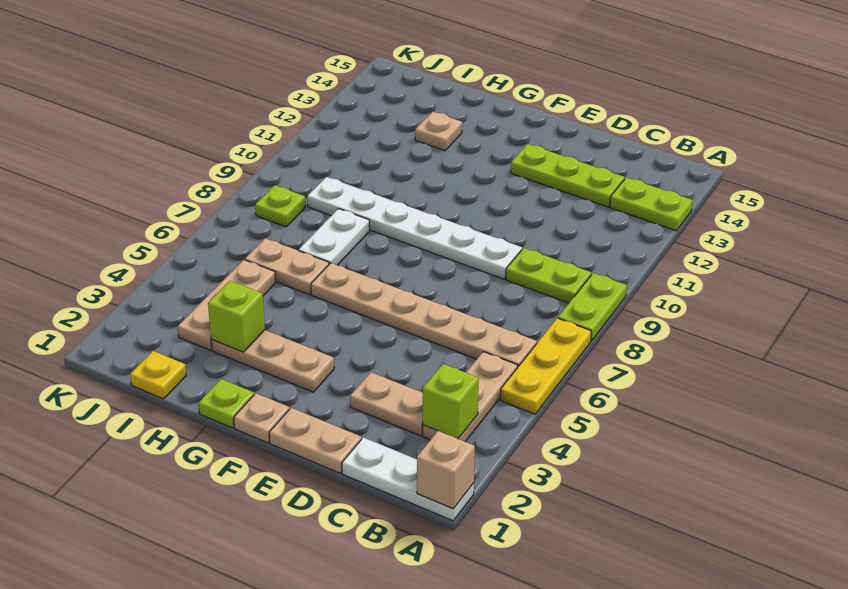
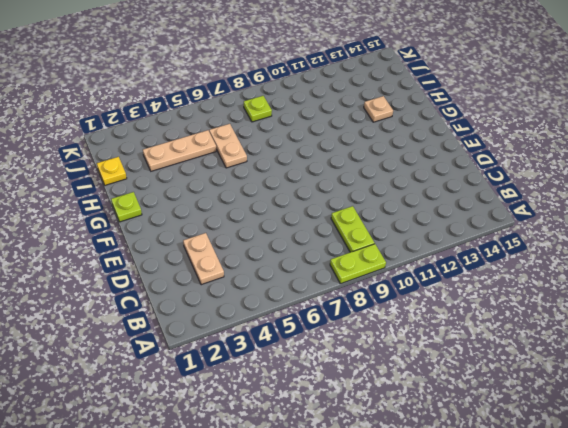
none -> white plate A1:C1 level 1
none -> yellow plate A5:A7 level 1
none -> lime plate A13:B13 level 1

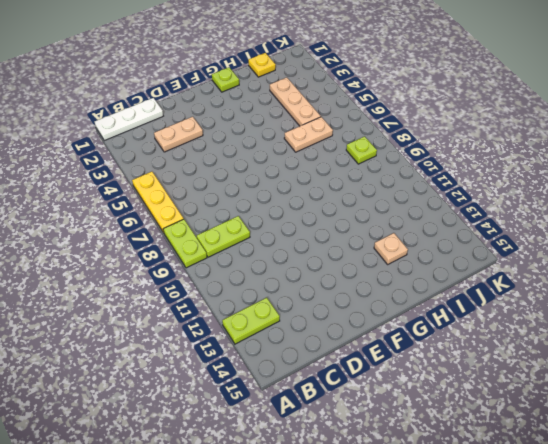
none -> tan plate B3:B5 level 1
none -> tan plate B6:G6 level 1
none -> lime plate C13:E13 level 1

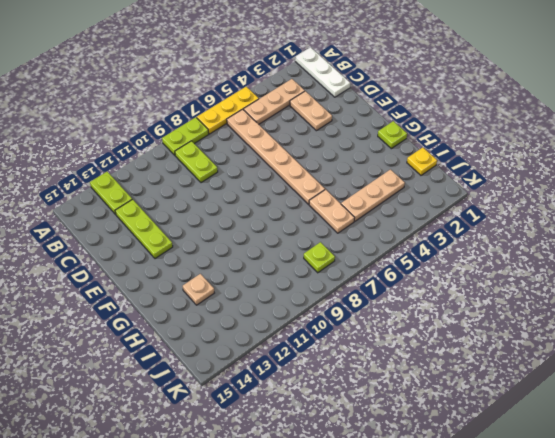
none -> tan plate D1:E1 level 1
none -> white plate D9:I9 level 1
none -> tan plate F1 level 1

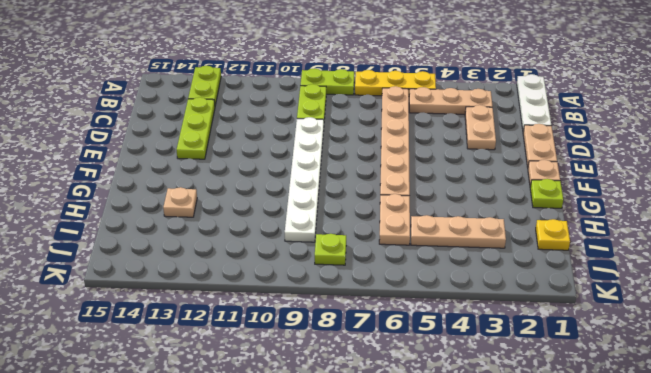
none -> tan plate F3:H3 level 1
none -> white plate H7:H8 level 1
none -> tan brick A1 level 2

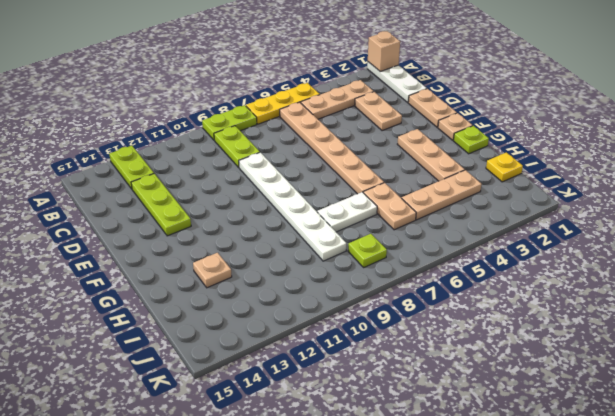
none -> lime brick B3 level 2
none -> lime brick H3 level 2

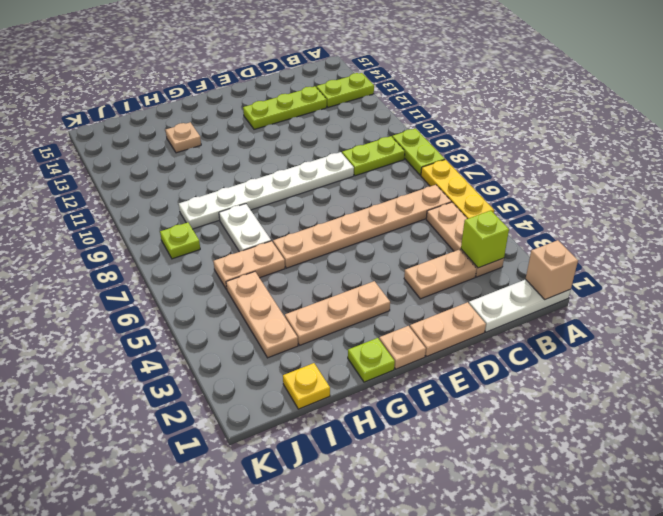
none -> lime brick H3 level 2

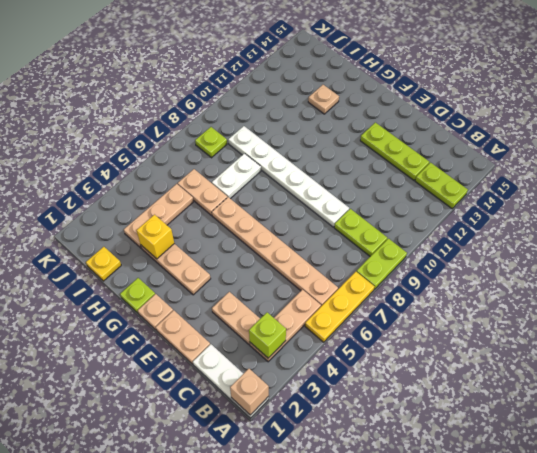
yellow brick H3 level 2 -> lime brick H3 level 2

